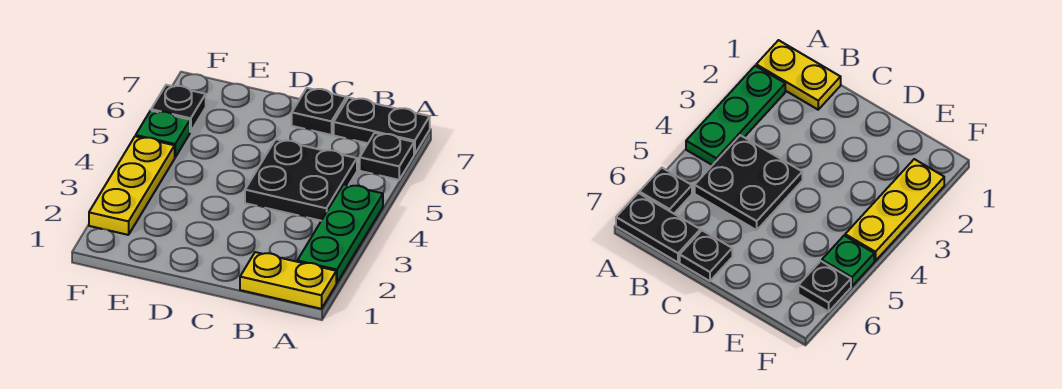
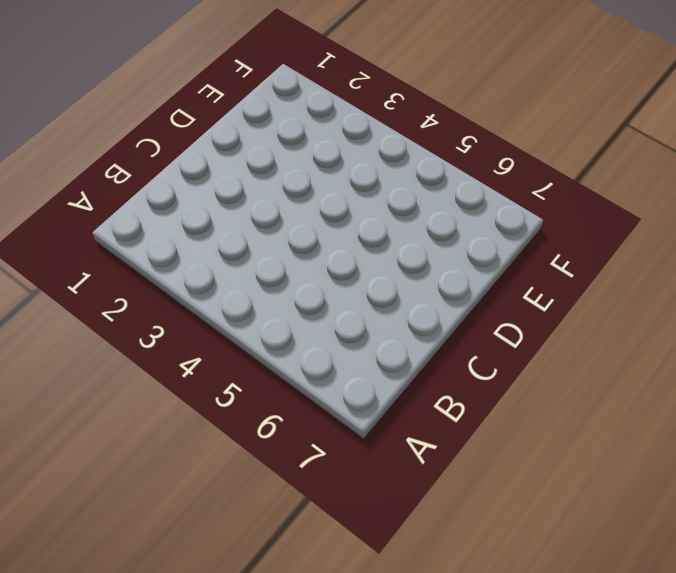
none -> yellow plate A1:B1 level 1
none -> green plate A2:A4 level 1

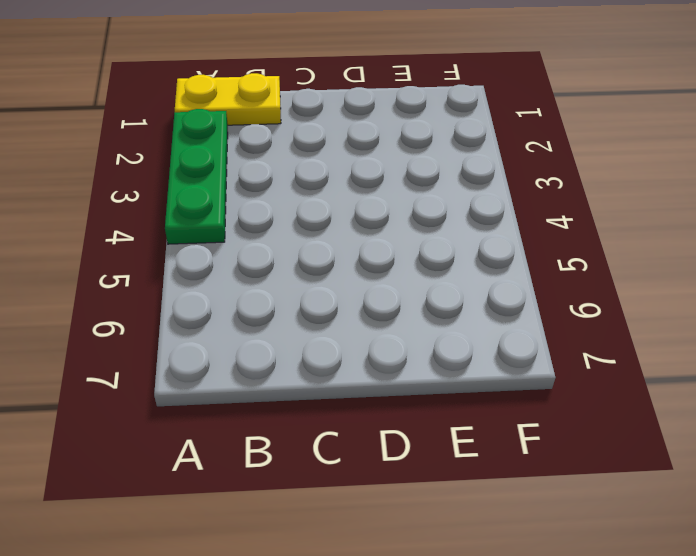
none -> black plate A6 level 1
none -> black plate A7:B7 level 1

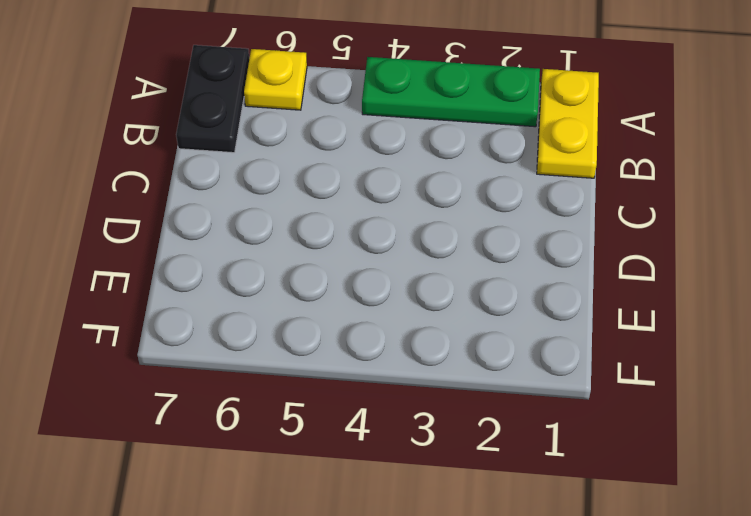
yellow plate A6 level 1 -> black plate A6 level 1
none -> black plate B4:C5 level 1
none -> black plate C7 level 1

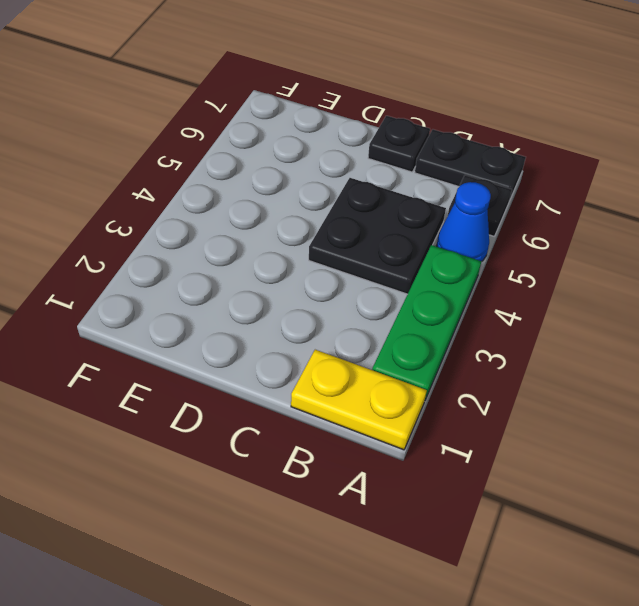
blue cone A5 level 1 -> none
none -> yellow plate F2:F4 level 1
none -> green plate F5 level 1

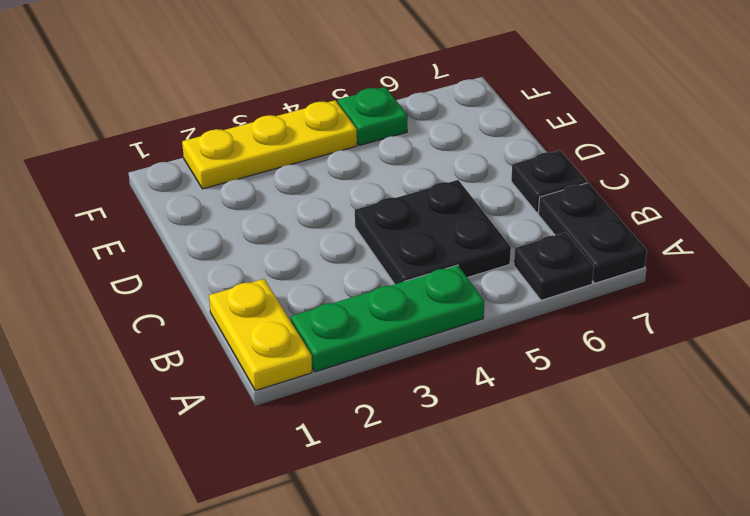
none -> black plate F6 level 1

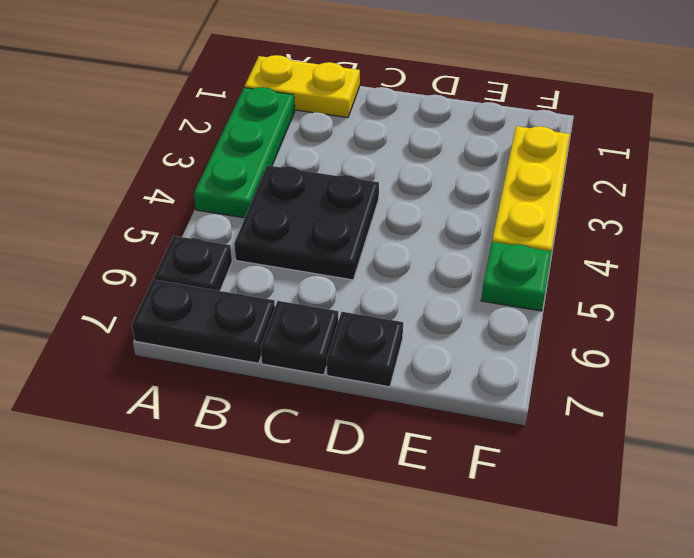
black plate D7 level 1 -> black plate F6 level 1

